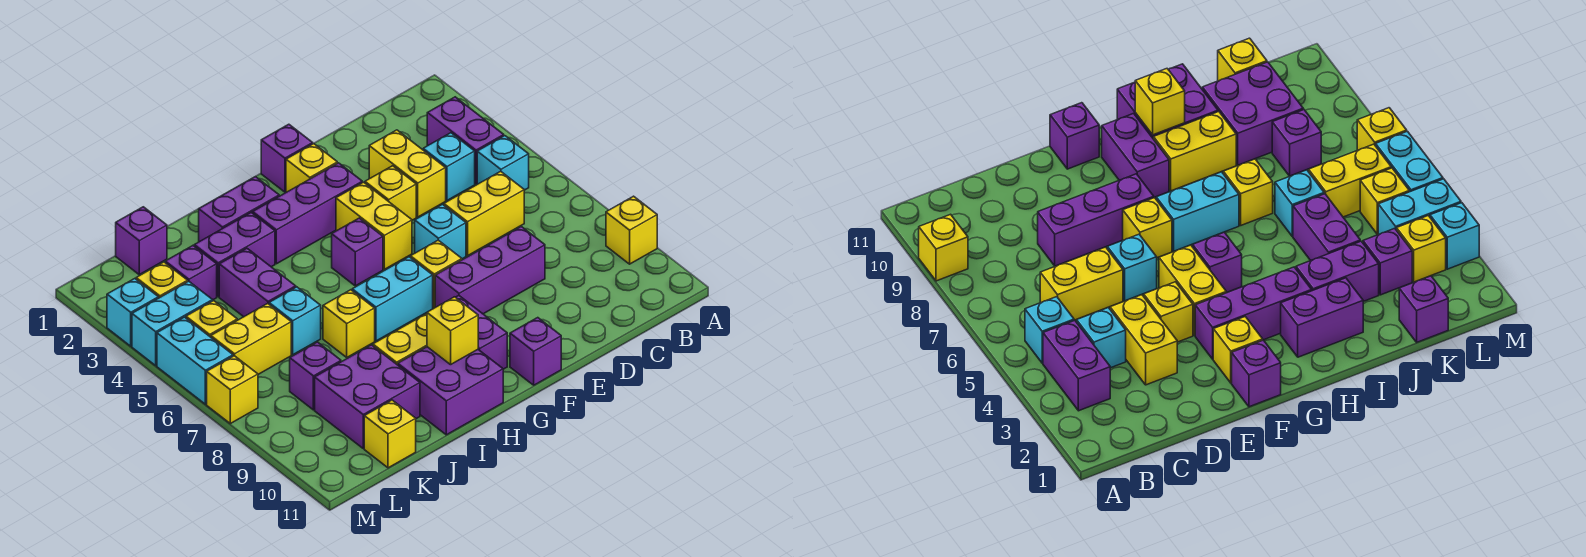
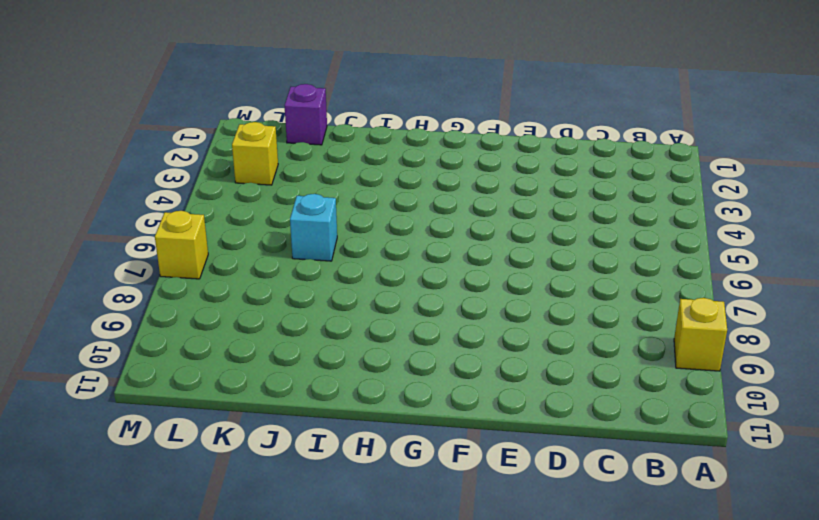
none -> purple brick B3:B4 level 1
none -> cyan brick B5 level 1
none -> cyan brick C4 level 1
none -> yellow brick C6:D6 level 1

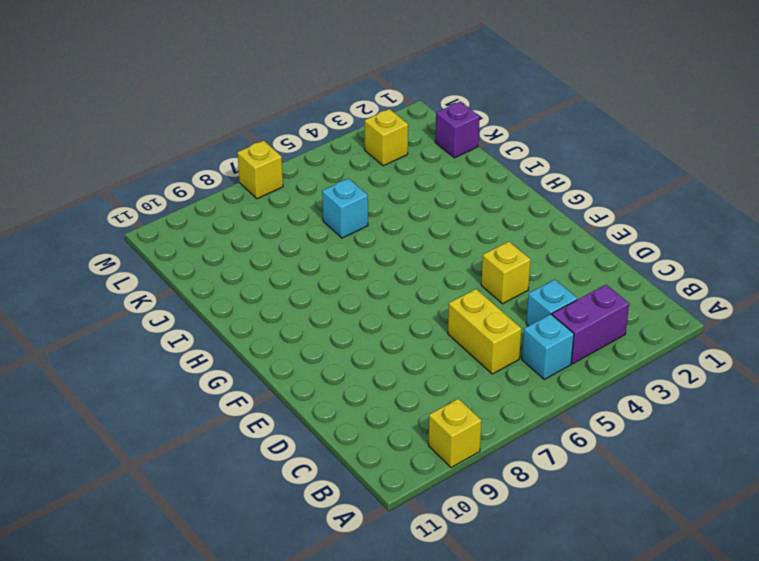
none -> yellow brick D3:D4 level 1
none -> purple brick D8:F8 level 1
none -> cyan brick E6 level 1
none -> purple brick F1 level 1

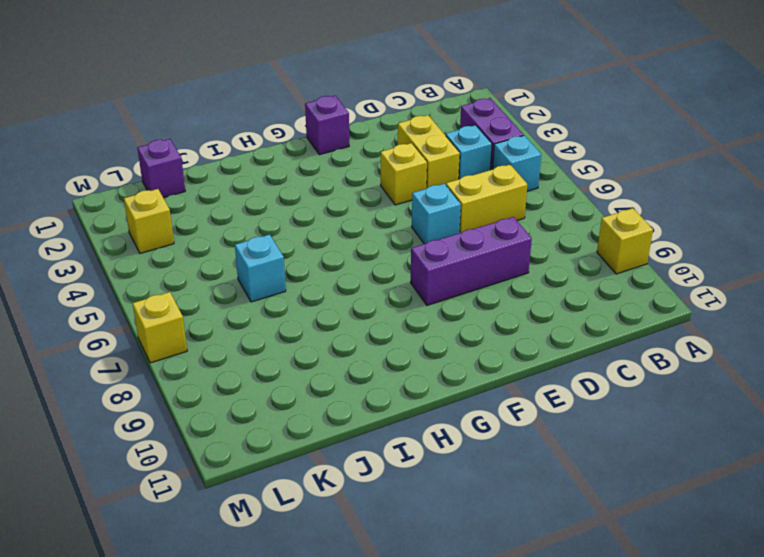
none -> yellow brick F2 level 1
none -> purple brick F3:H3 level 1
none -> yellow brick F4:F5 level 1
none -> yellow brick F7 level 1

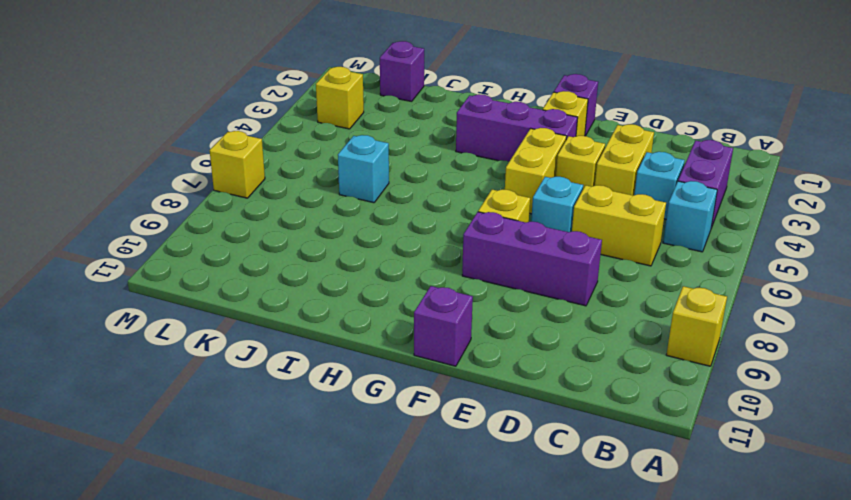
none -> purple brick G5 level 1
none -> cyan brick G7:H7 level 1
none -> purple brick G9:G10 level 1
none -> purple brick H2:I2 level 1

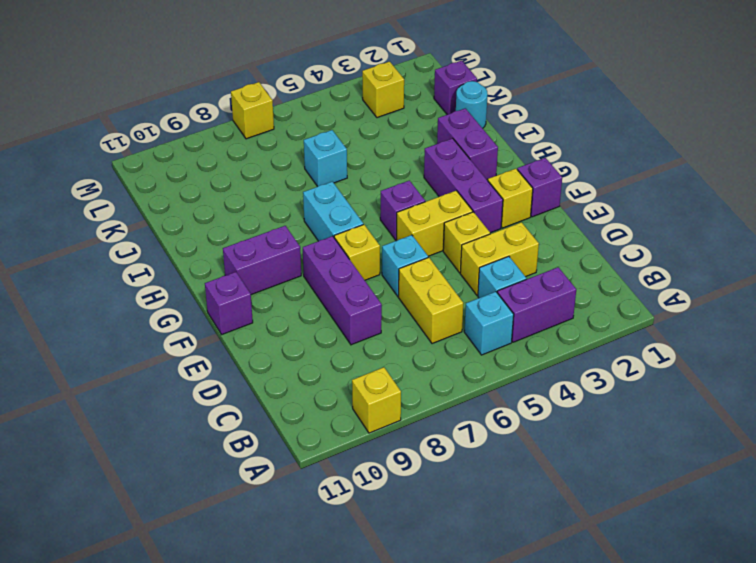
cyan round brick J1 level 1 -> none
none -> yellow brick H9:I9 level 1
none -> purple brick H10:I11 level 1
none -> purple brick I3:J3 level 1
none -> yellow brick I7 level 1

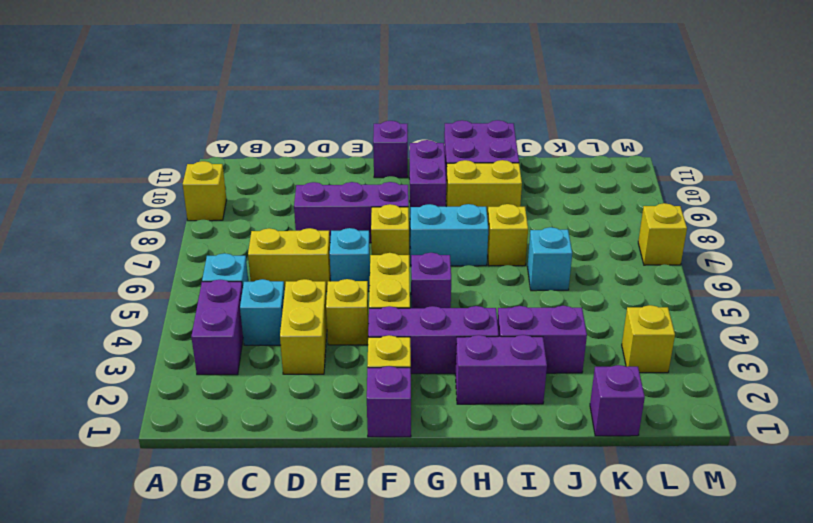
none -> purple brick J4:J5 level 1
none -> purple brick J9:K10 level 1
none -> purple brick K3 level 1
none -> yellow brick K6:L6 level 1

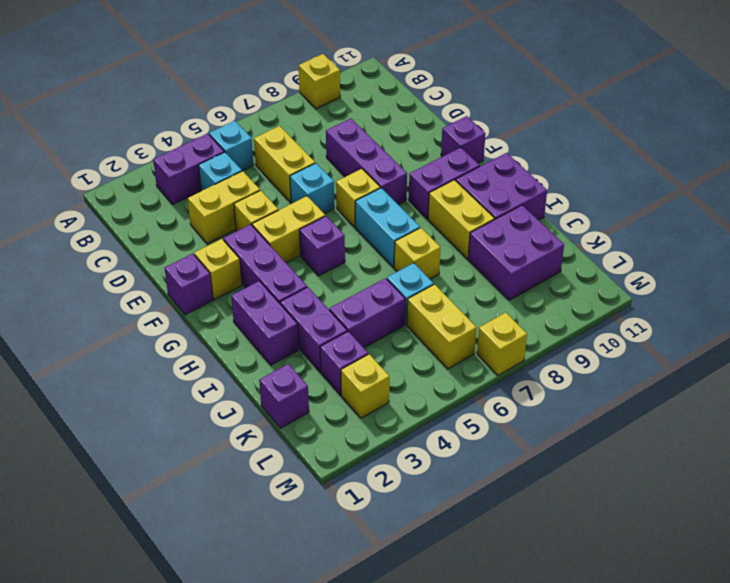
none -> purple brick K8 level 1
none -> yellow brick K11 level 1
none -> cyan brick L4:M4 level 1
none -> yellow brick L5 level 1

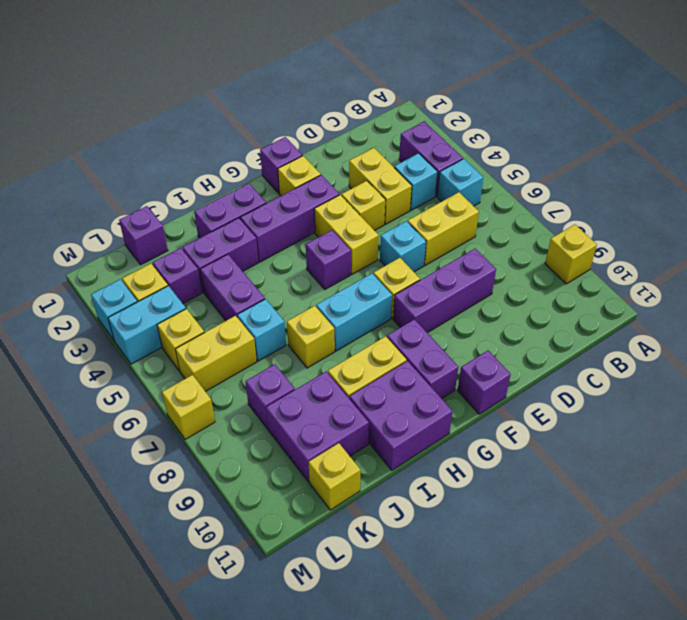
none -> cyan brick M5:M6 level 1
none -> yellow brick H10 level 2

